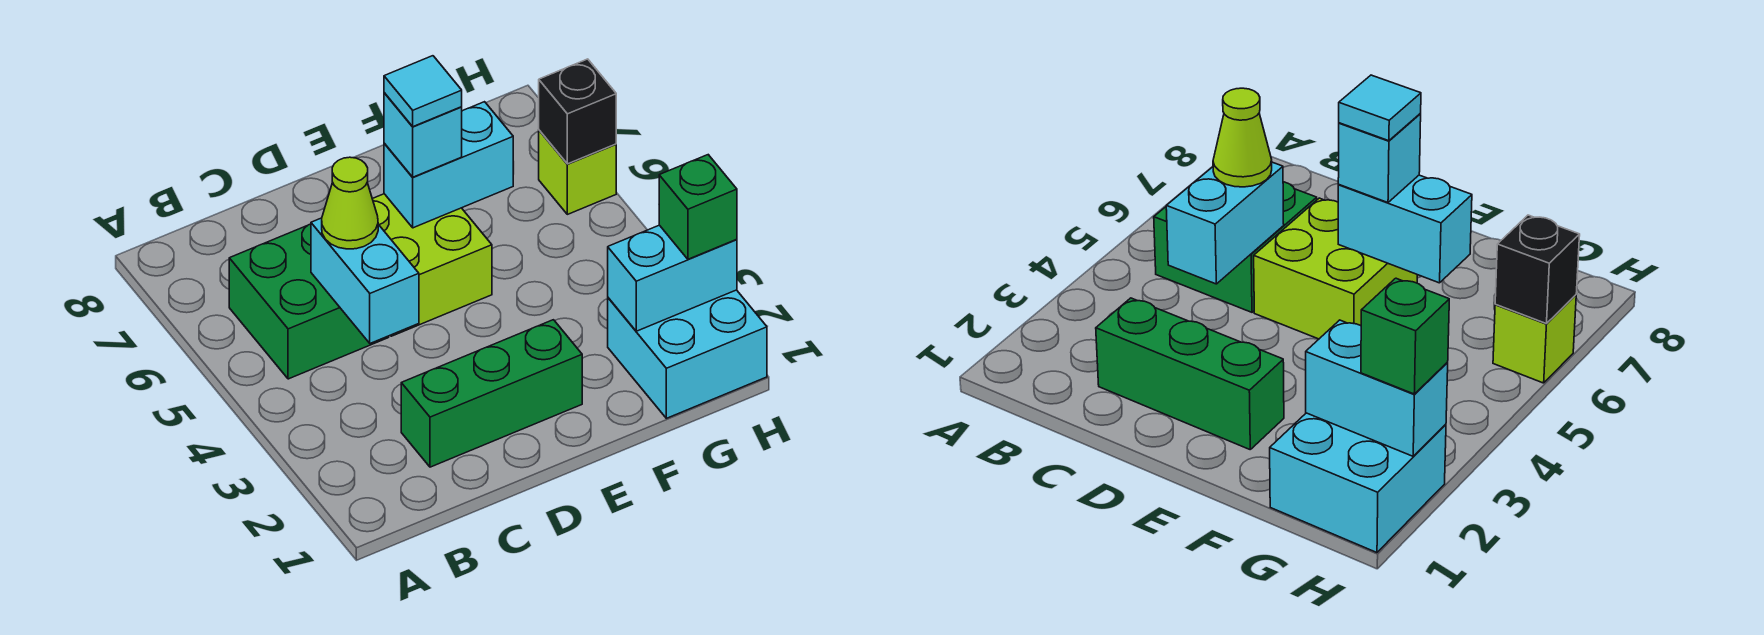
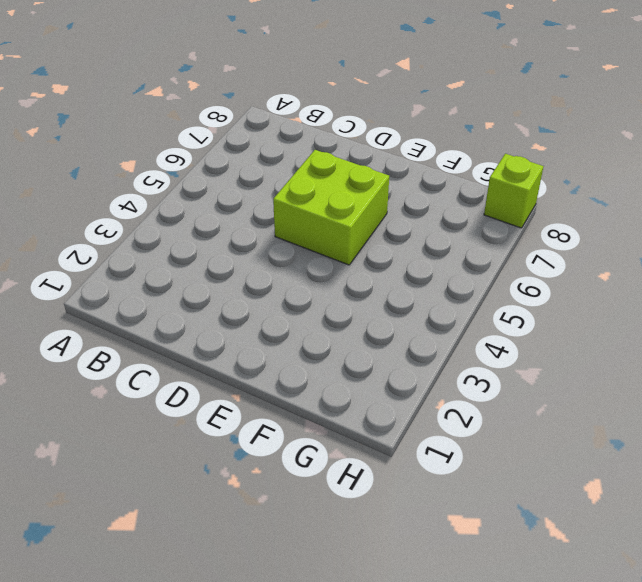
lime brick H8 level 1 -> lime brick H6 level 1
none -> green brick B5:C6 level 1
none -> green brick C2:E2 level 1
none -> cyan brick G1:H2 level 1

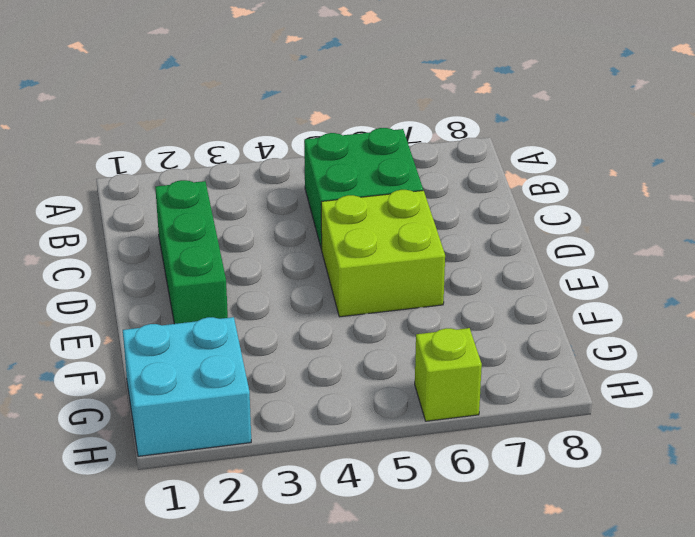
none -> cyan brick C4:C5 level 2
none -> cyan brick E6:F6 level 2
none -> cyan brick G2:H2 level 2

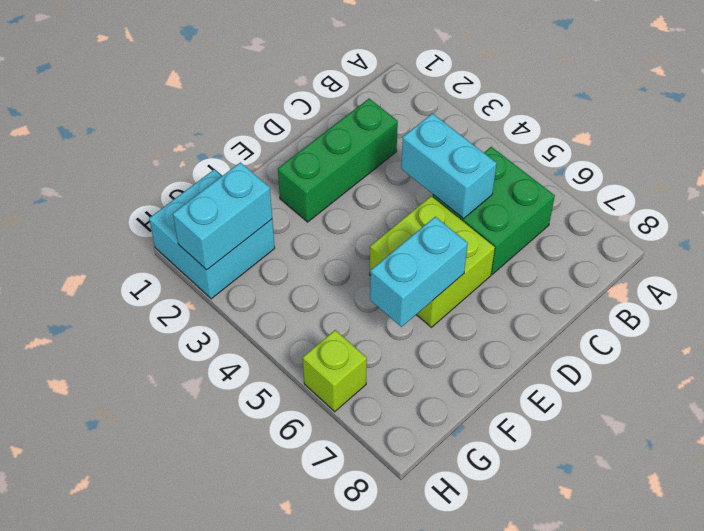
none -> black brick H6 level 2
none -> lime cone C5 level 3
none -> cyan brick E6 level 3

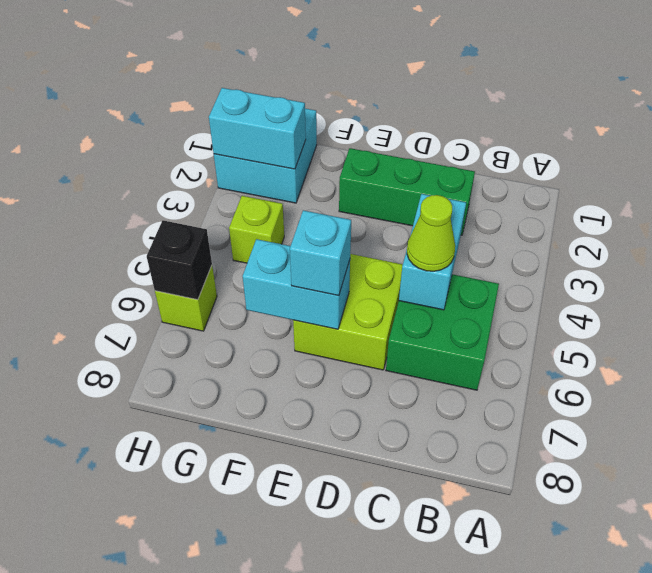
lime brick G4 level 1 -> none
none -> green brick H2 level 3
none -> cyan tile E6 level 4

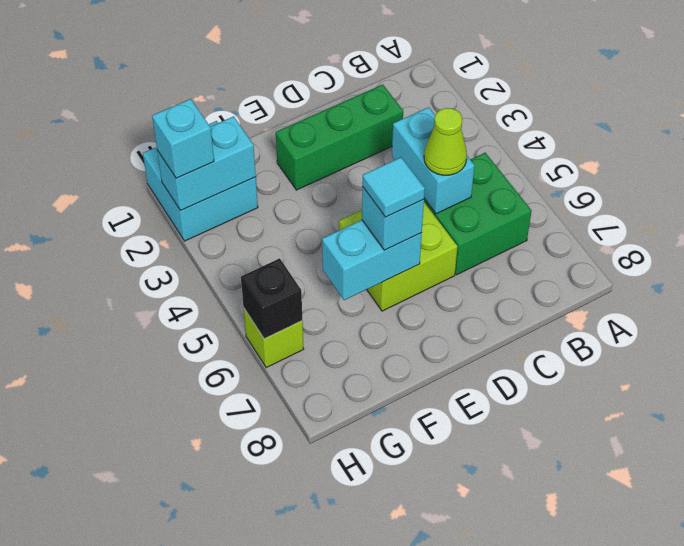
cyan brick H2 level 3 -> green brick H2 level 3

